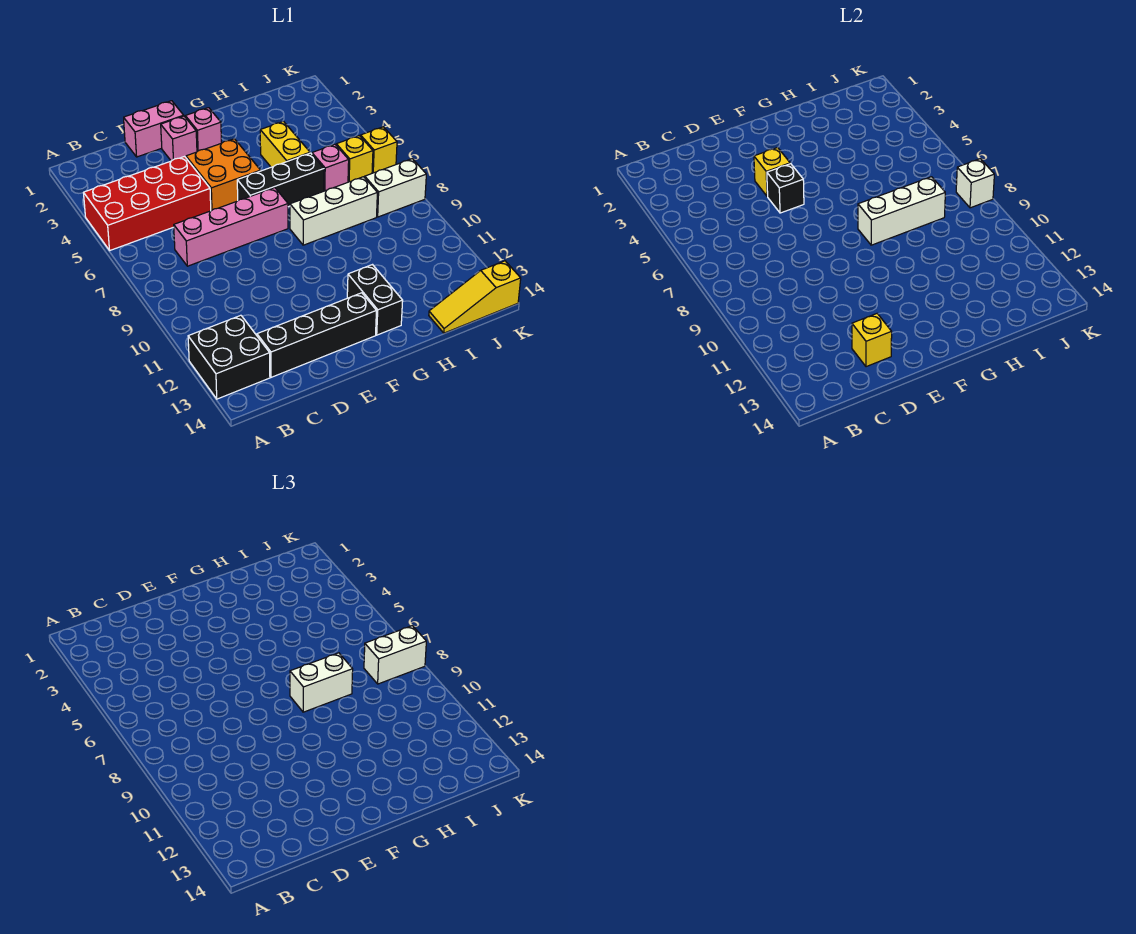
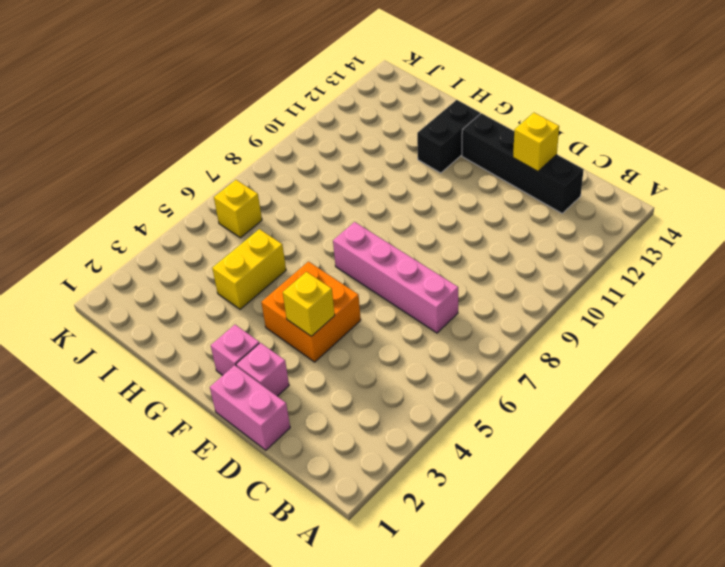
none -> red brick A4:D5 level 1
none -> black brick A12:B13 level 1
none -> black brick F6:H6 level 1

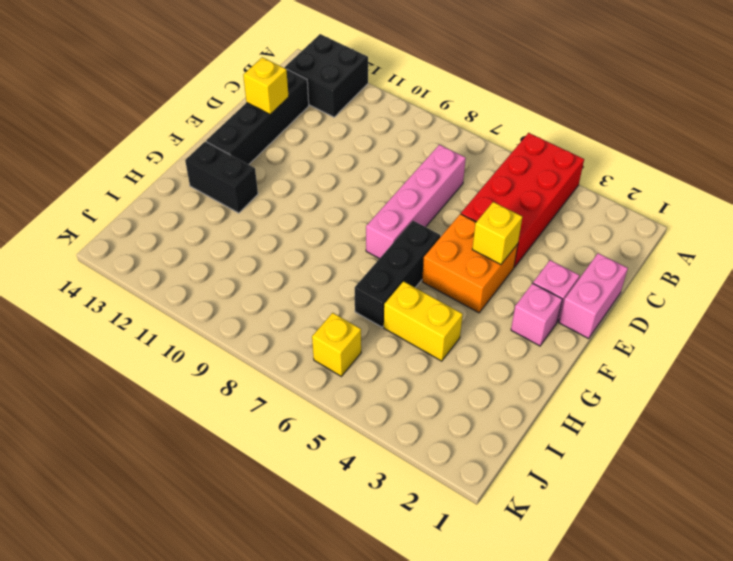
none -> white brick G8:I8 level 1
none -> pink brick I6 level 1
none -> yellow slope I14:K14 level 1 top K

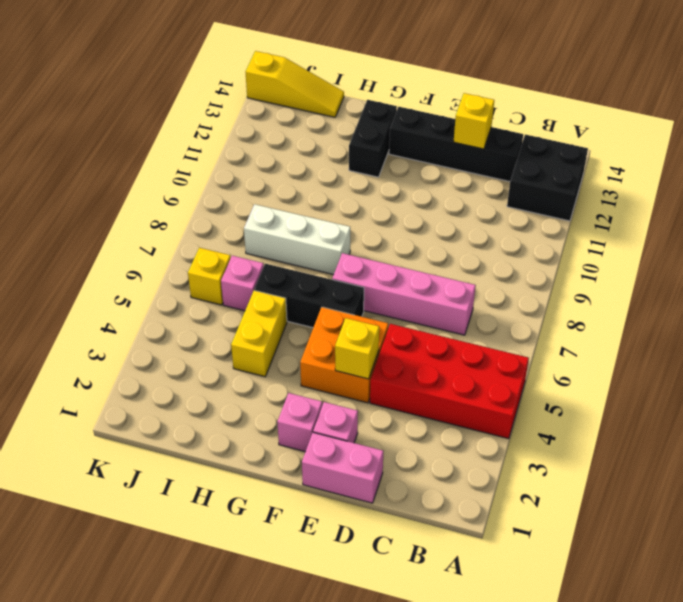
none -> white brick J8:K8 level 1
none -> yellow brick K6 level 1
none -> black brick E5 level 2

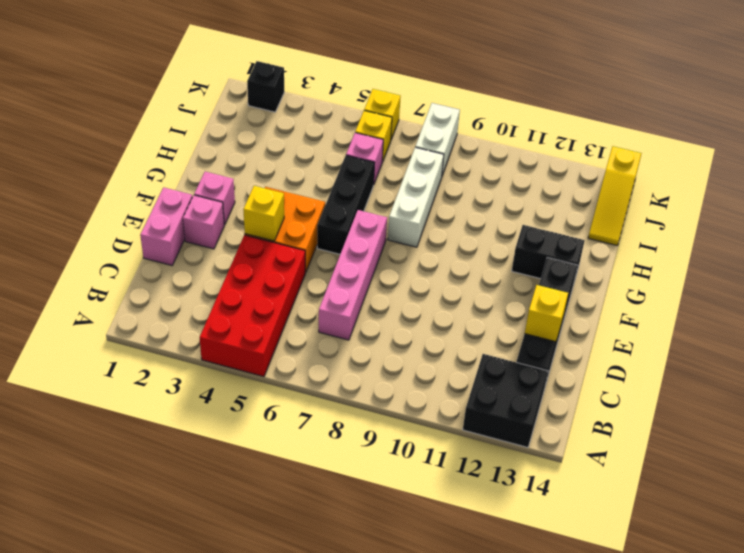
black brick K2 level 1 -> black brick E5 level 2
none -> yellow brick H4:H5 level 1
none -> white brick G8:I8 level 2
none -> white brick K8 level 2

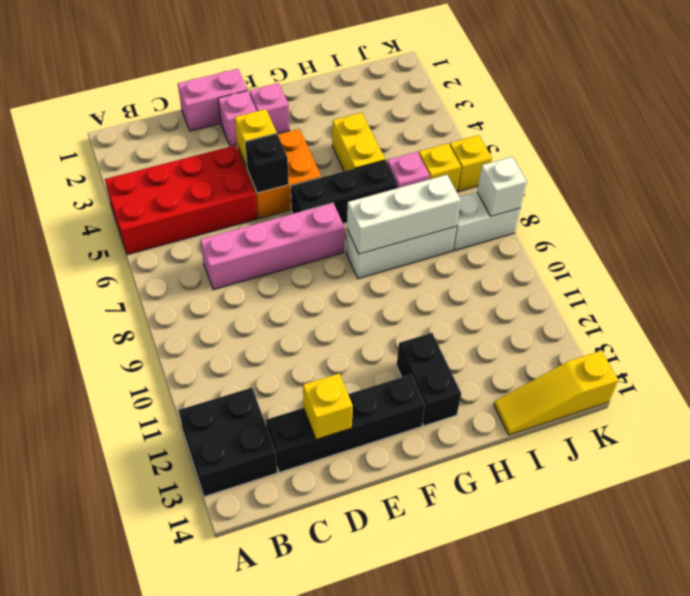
none -> white brick G8:H8 level 3
none -> white brick J8:K8 level 3

